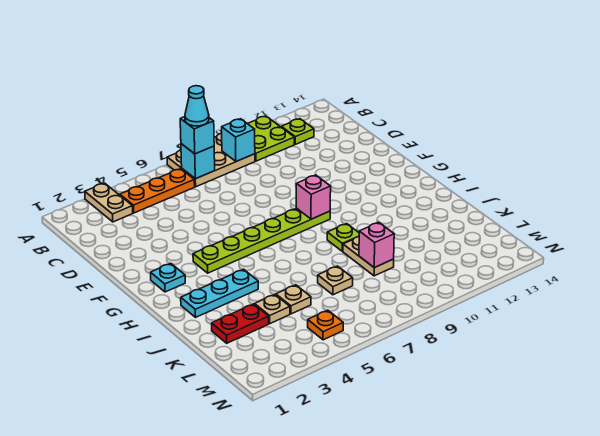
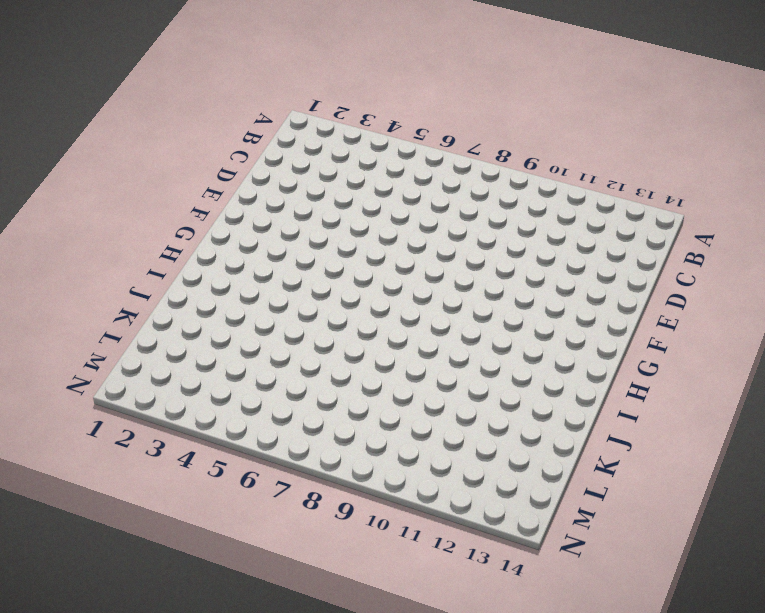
none -> tan plate A3:B3 level 1
none -> tan plate A7:B9 level 1
none -> lime plate A10:B11 level 1

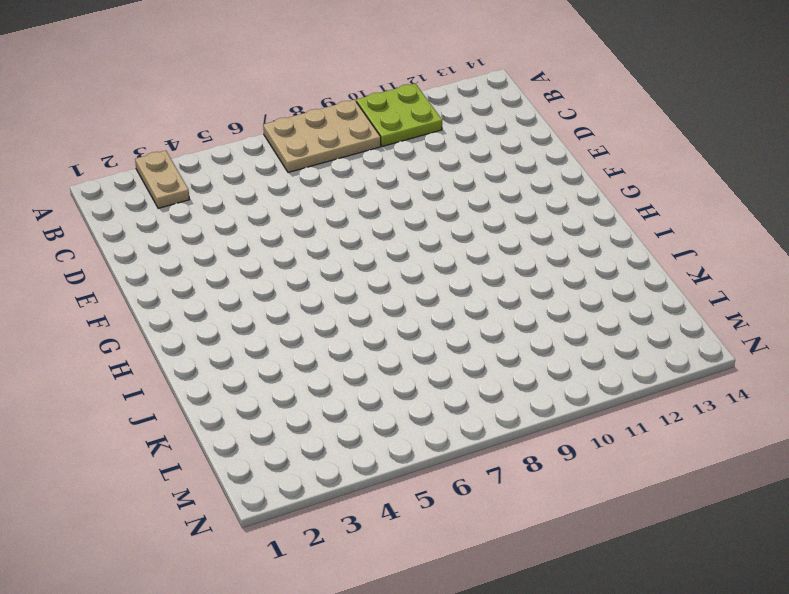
none -> orange plate B4:B6 level 1
none -> lime plate B12 level 1
none -> cyan plate G2 level 1

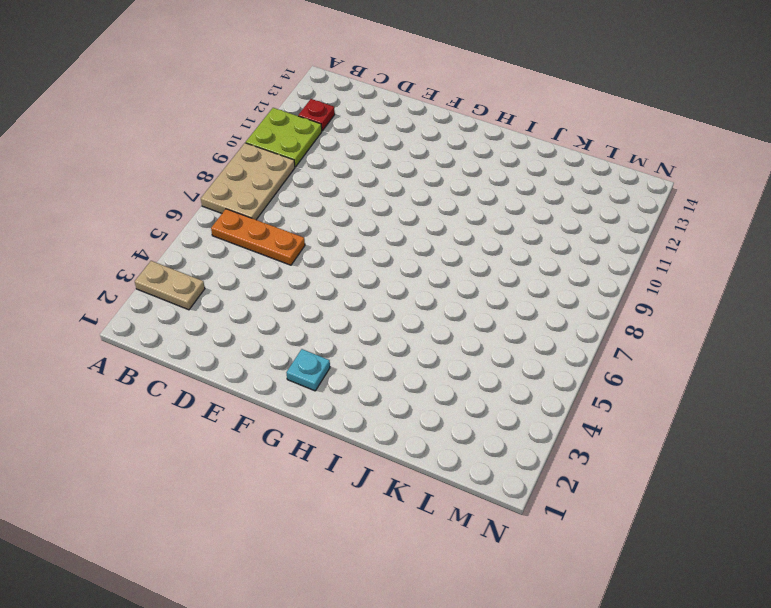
orange plate B6:D6 level 1 -> orange plate B4:B6 level 1
red plate B12 level 1 -> lime plate B12 level 1
none -> lime plate G4:G9 level 1
none -> cyan plate I2:I4 level 1
none -> lime plate I9 level 1

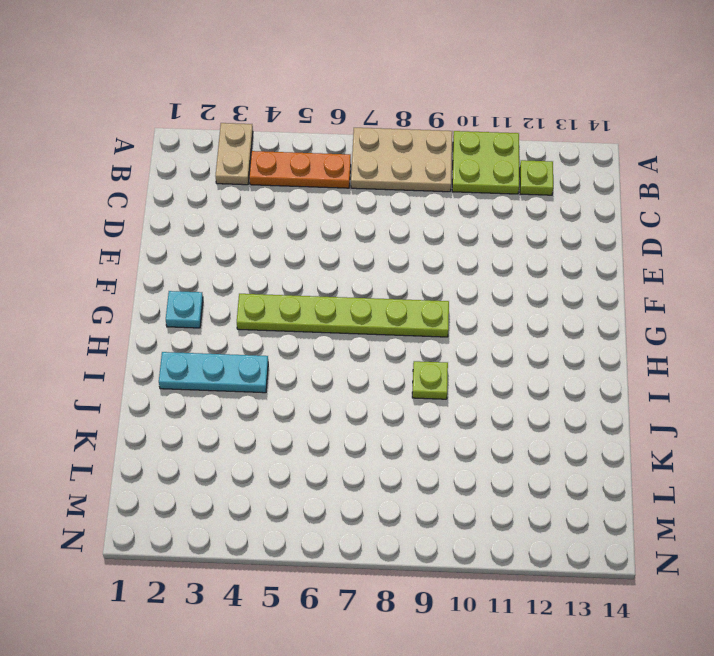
none -> tan plate J9:K9 level 1
none -> red plate K2:K3 level 1
none -> tan plate K4 level 1

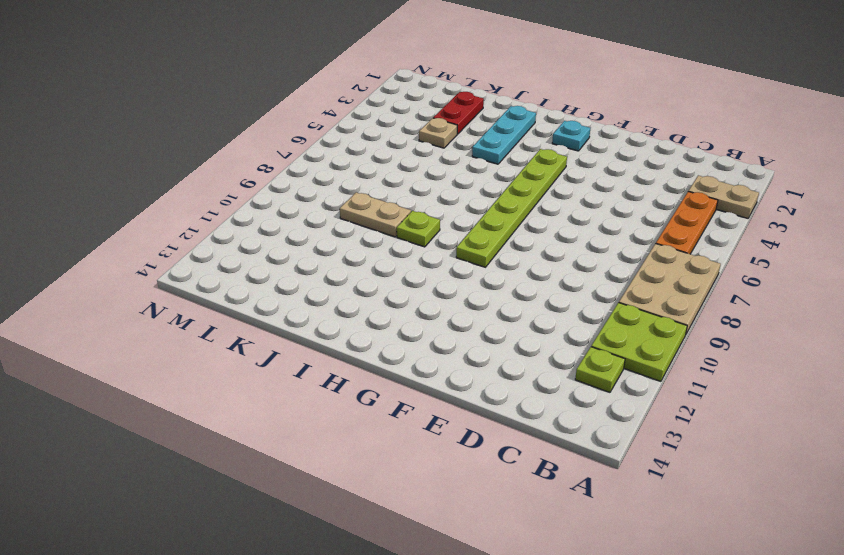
none -> tan plate K5 level 1
none -> tan plate K7 level 1
none -> orange plate M5 level 1

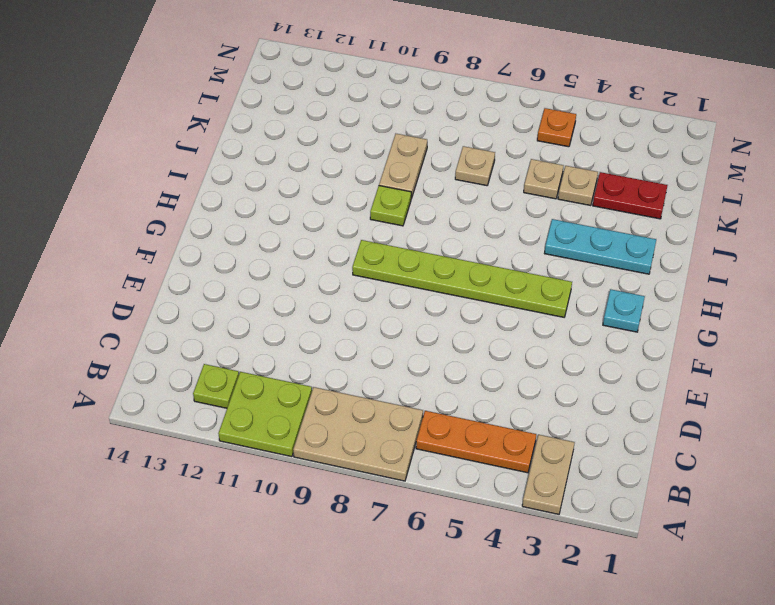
none -> cyan brick B7 level 2
none -> cyan brick B9 level 2
none -> pink brick G9 level 2

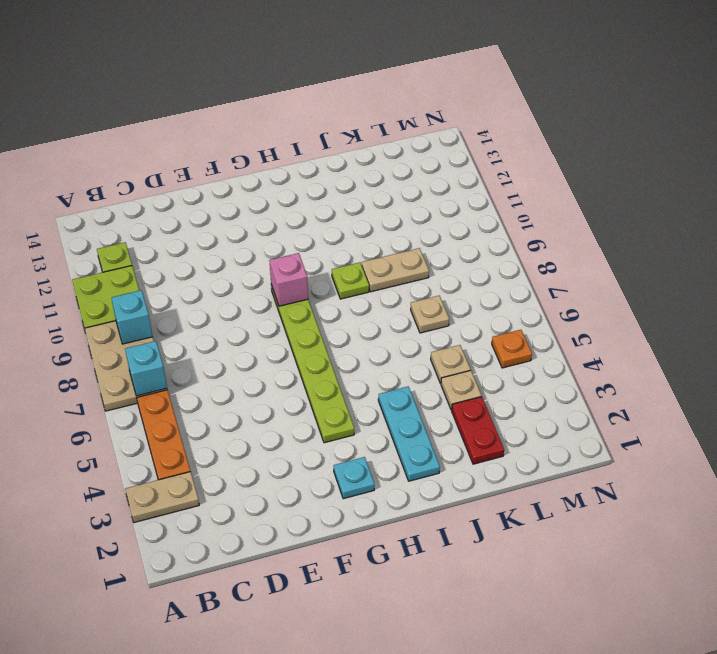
none -> pink brick K9 level 2
none -> cyan brick B7 level 3
none -> cyan cone B7 level 4

